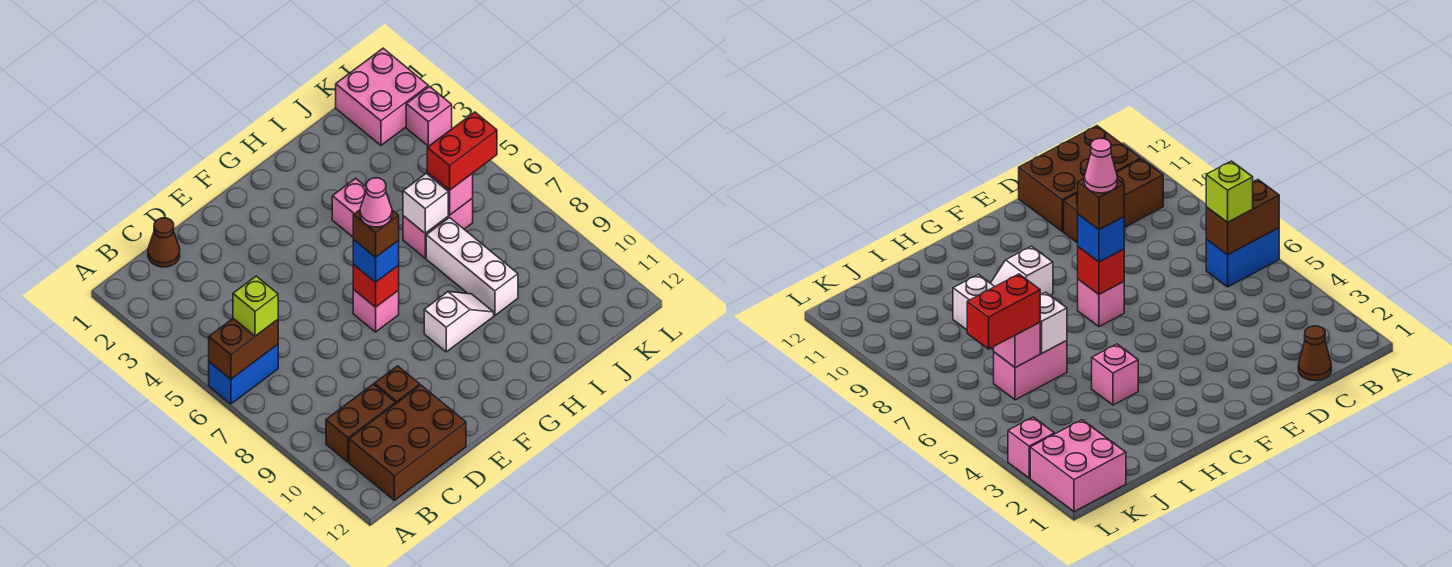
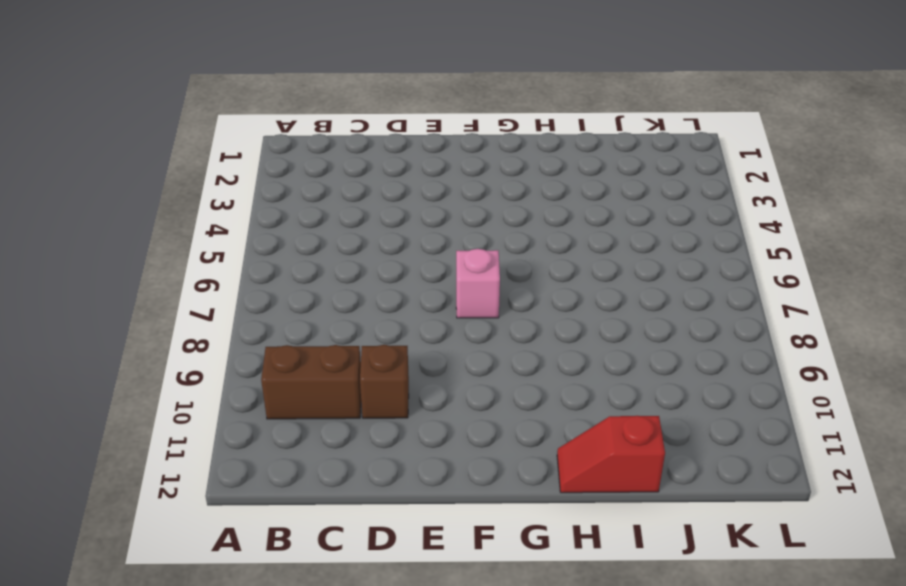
red slope H12:I12 level 1 top I -> none
none -> blue brick A6:B6 level 1
none -> brown brick B11:D12 level 1
none -> brown cone C1 level 1

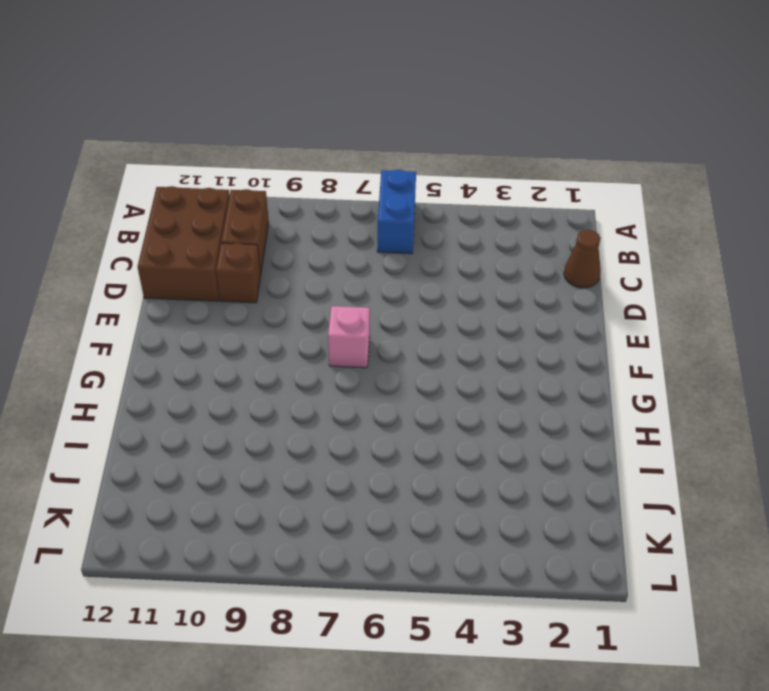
none -> white slope G9:H9 level 1 top G
none -> pink brick H4 level 1
none -> pink brick I6:J6 level 1

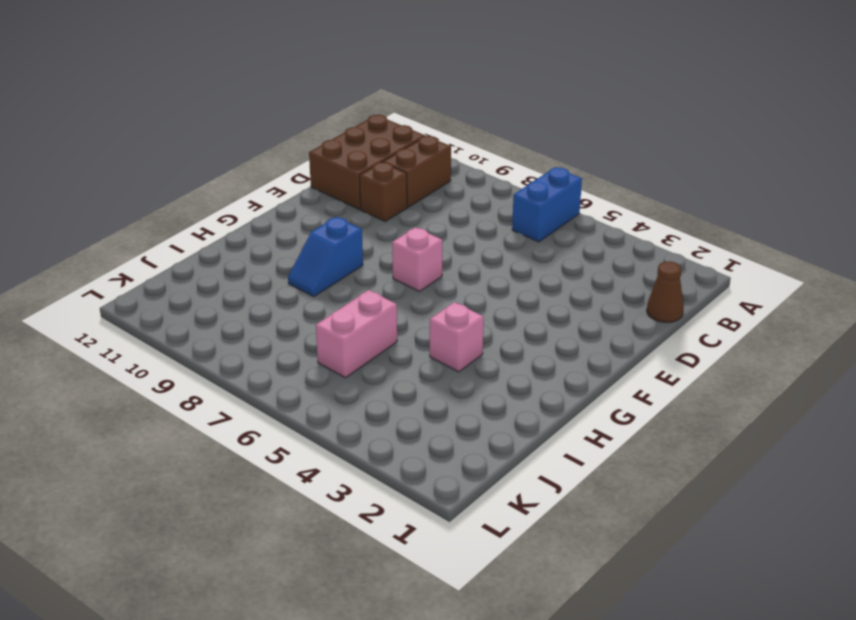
blue slope G9:H9 level 1 top G -> white slope G9:H9 level 1 top G
none -> white brick I7:I9 level 1
none -> pink brick K1:L2 level 1
none -> pink brick L3 level 1

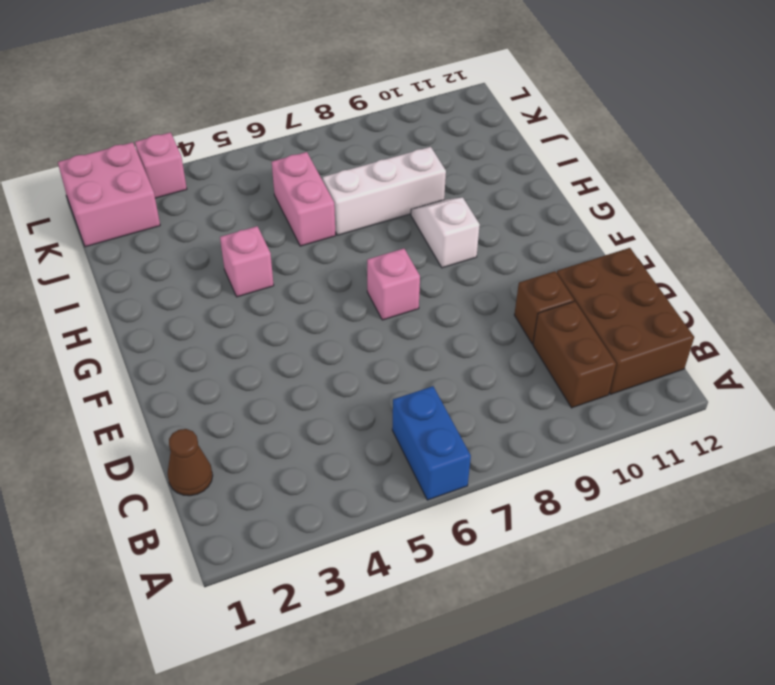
none -> brown brick A6:B6 level 2
none -> red brick F7 level 2
none -> white brick I6 level 2

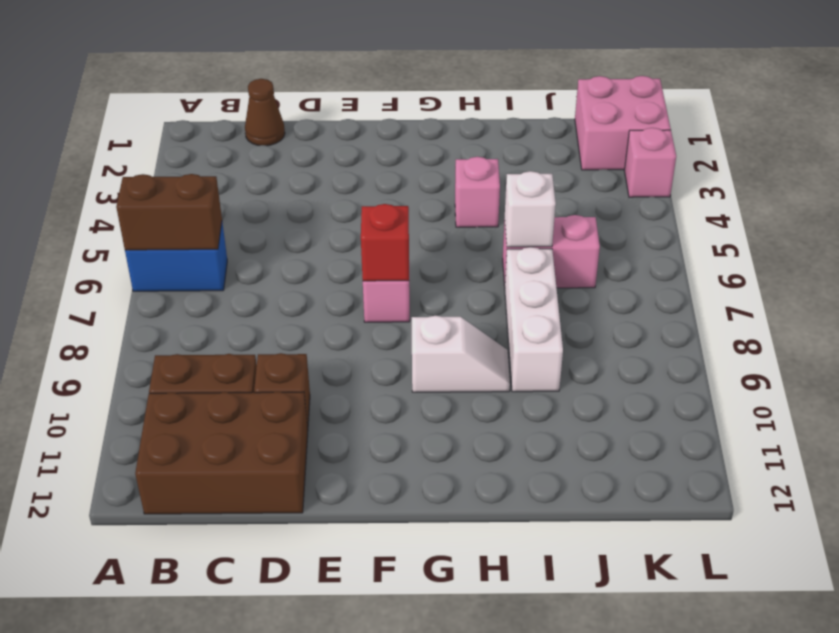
none -> pink brick J6 level 2
none -> lime brick B6 level 3
none -> blue brick F7 level 3

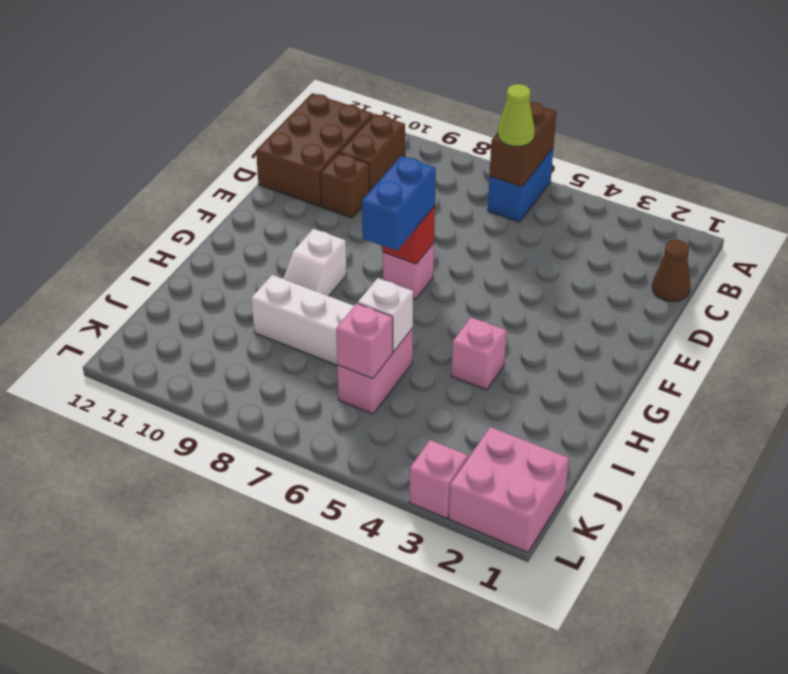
lime cone B6 level 3 -> lime brick B6 level 3
blue brick F7:G7 level 3 -> blue brick F7 level 3
none -> red brick J6:K6 level 3
none -> brown brick F7 level 4
none -> pink cone F7 level 5

